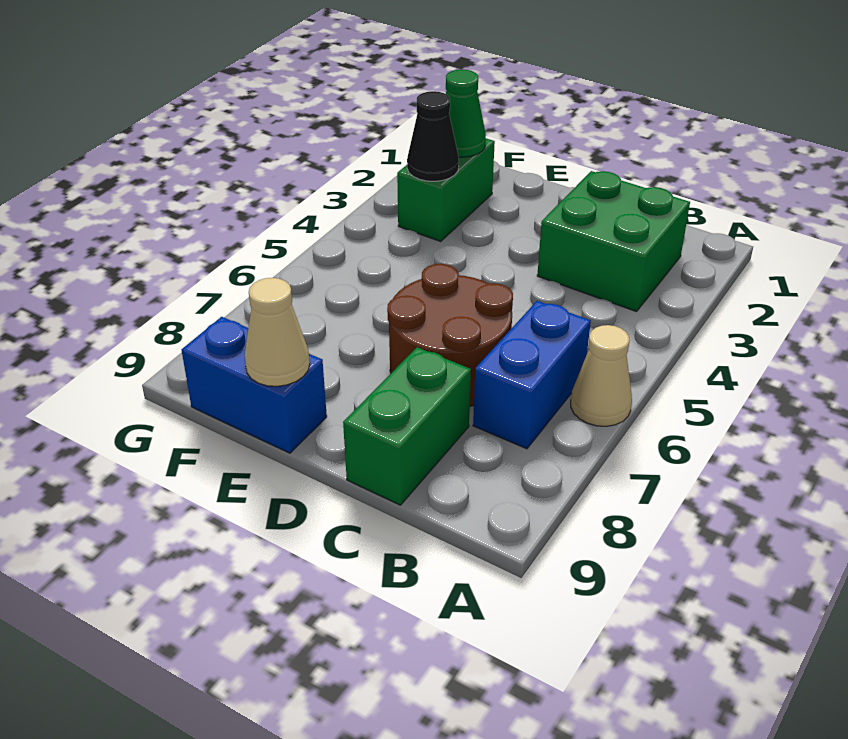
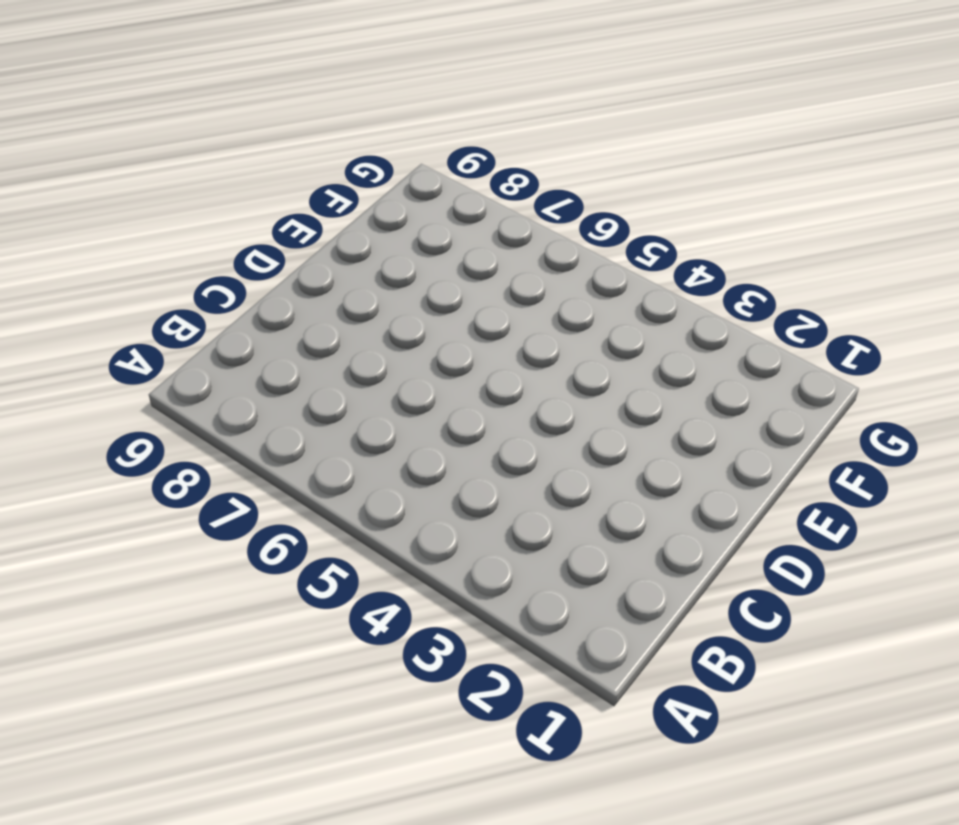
none -> tan cone A6 level 1
none -> green brick B2:C3 level 1

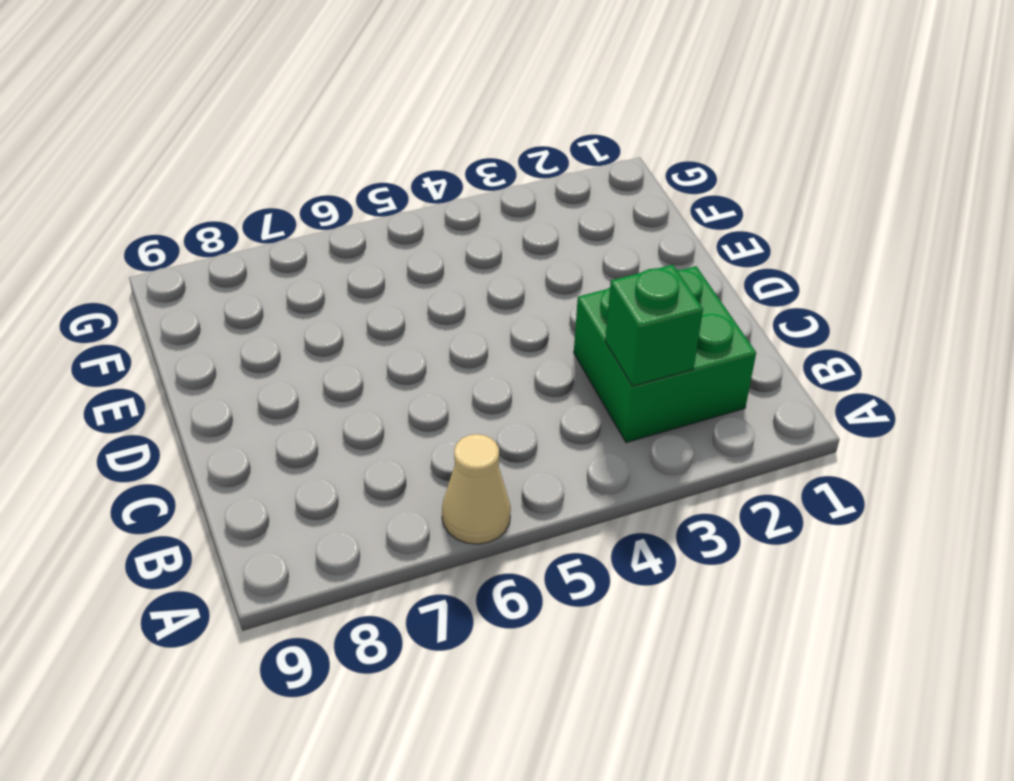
green brick B3 level 2 -> none
none -> blue brick B6:B7 level 1
none -> brown round brick C6:D7 level 1

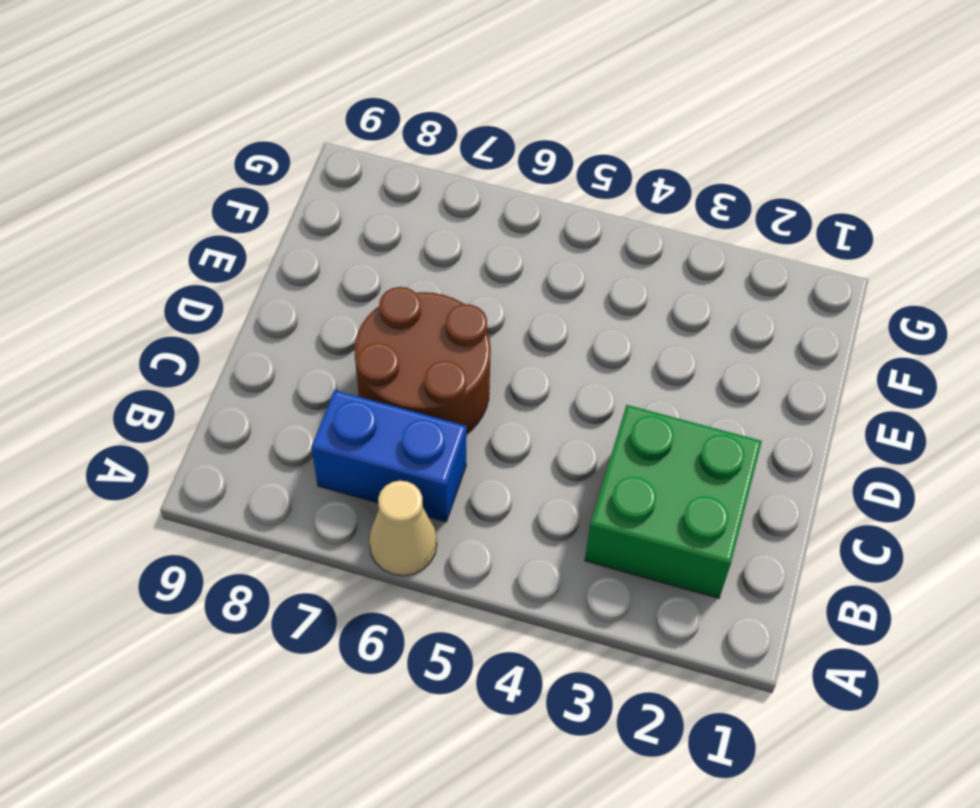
none -> green brick C8:C9 level 1
none -> blue brick E9:F9 level 1

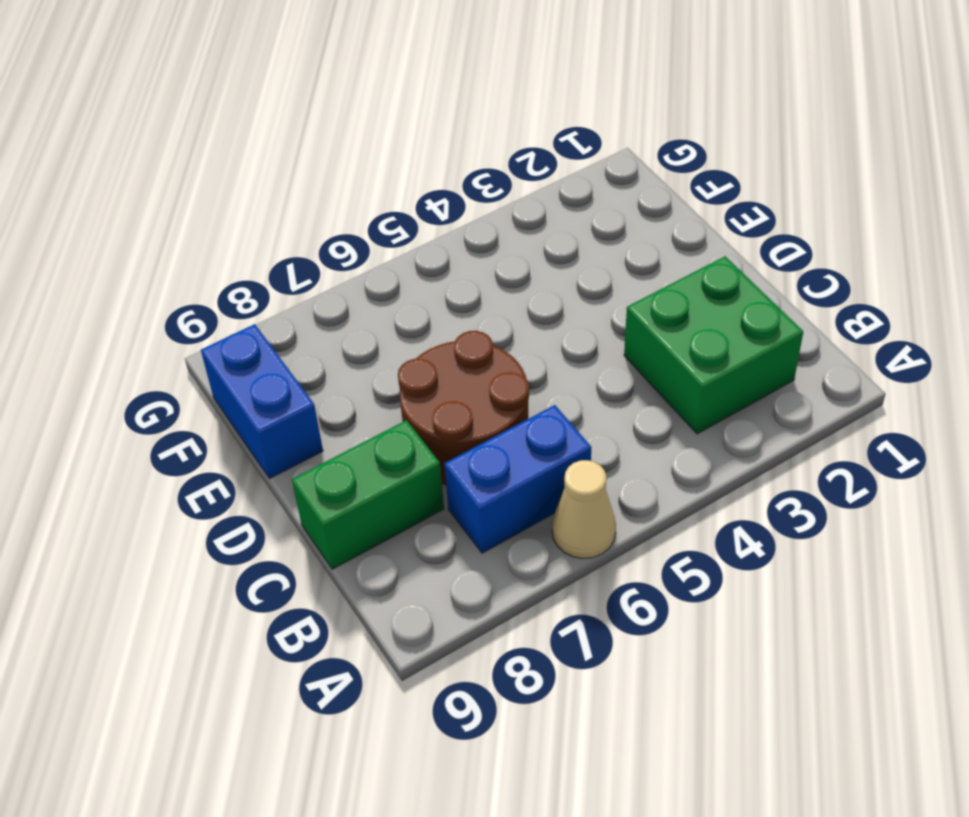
none -> green brick F2:F3 level 1
none -> tan cone E9 level 2

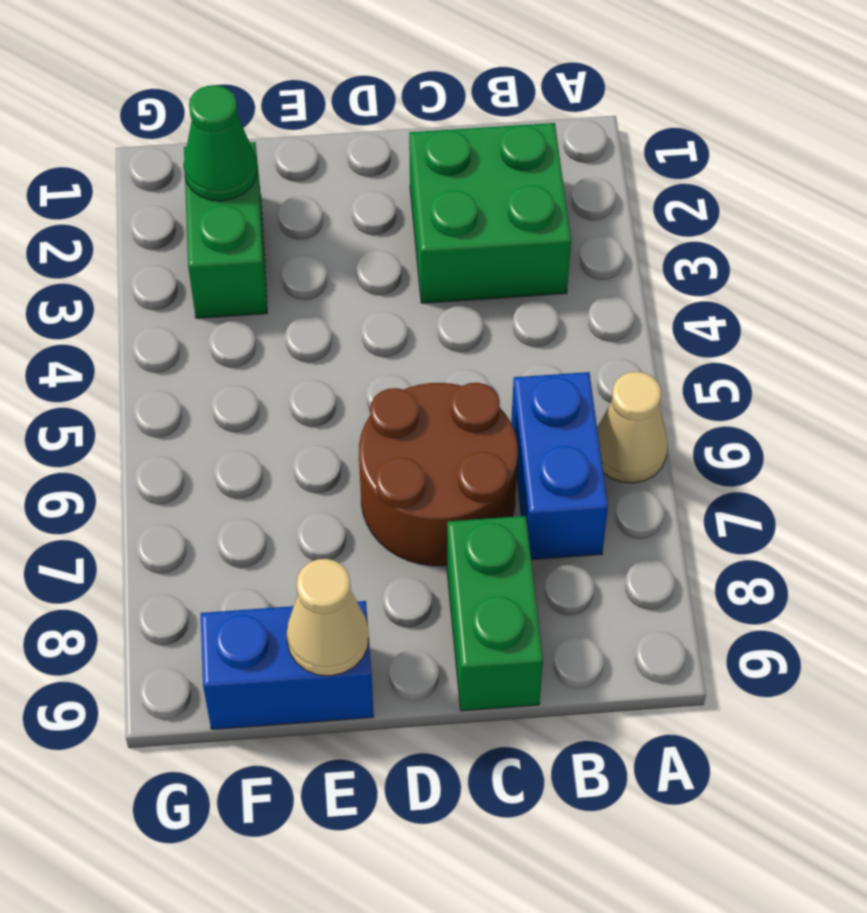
none -> black cone F3 level 2

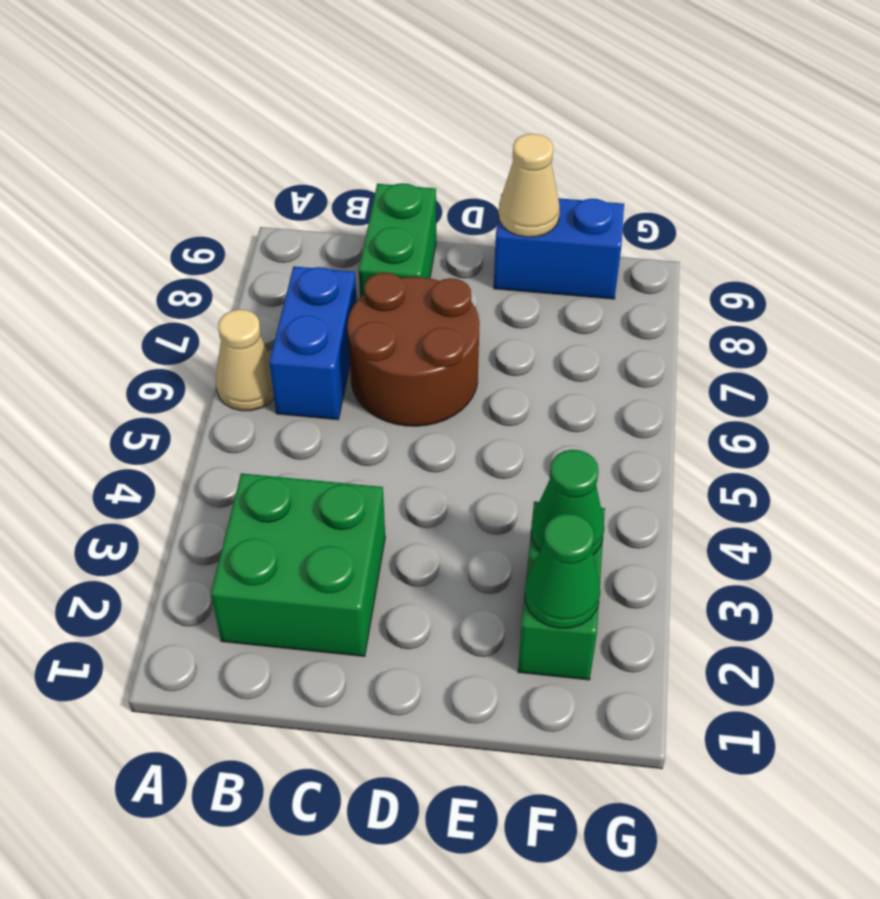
green cone F3 level 2 -> black cone F3 level 2

